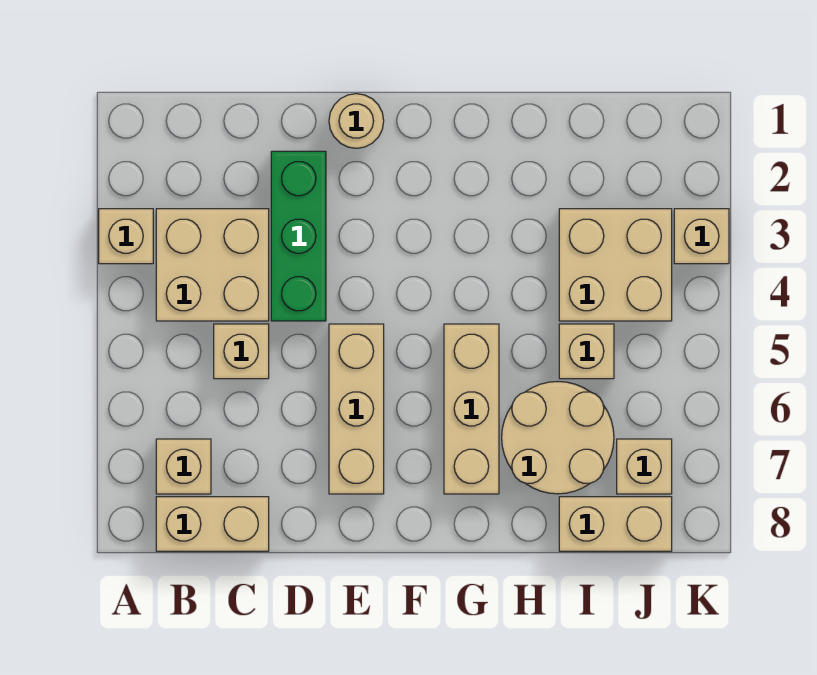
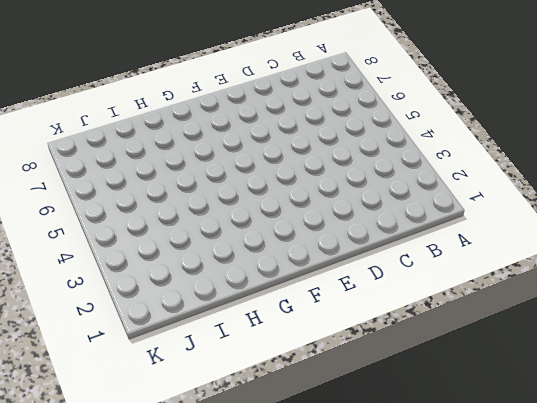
none -> tan brick A3 level 1
none -> tan brick B3:C4 level 1
none -> tan brick B7 level 1

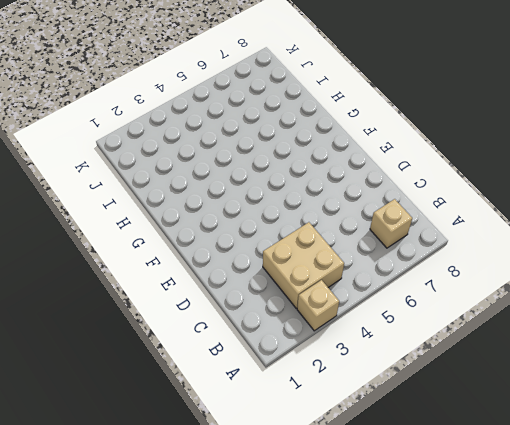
none -> tan brick B8:C8 level 1
none -> tan brick C5 level 1
none -> green brick D2:D4 level 1

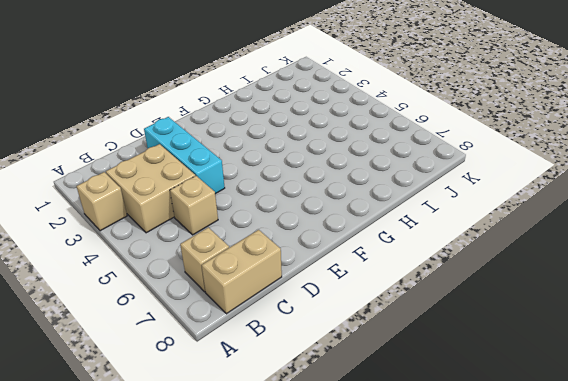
cyan brick D2:D4 level 1 -> green brick D2:D4 level 1
none -> tan round brick E1 level 1
none -> tan brick E5:E7 level 1
none -> tan brick G5:G7 level 1

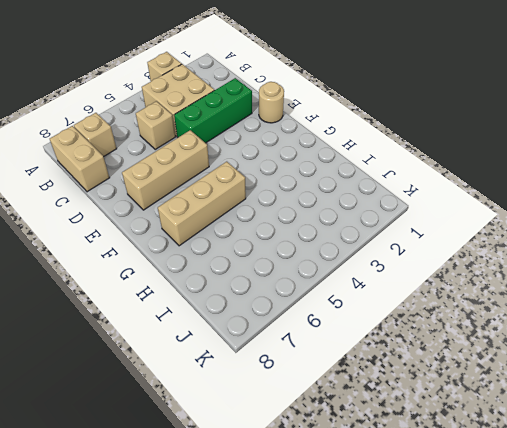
none -> tan round brick H6:I7 level 1
none -> tan brick I3:J4 level 1
none -> tan brick I5 level 1

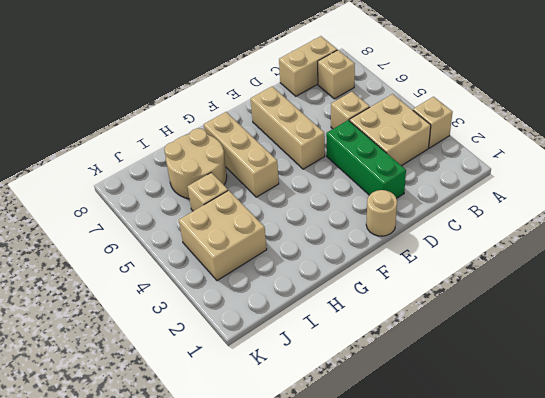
none -> tan brick I8:J8 level 1
none -> tan brick J7 level 1
none -> tan brick K3 level 1

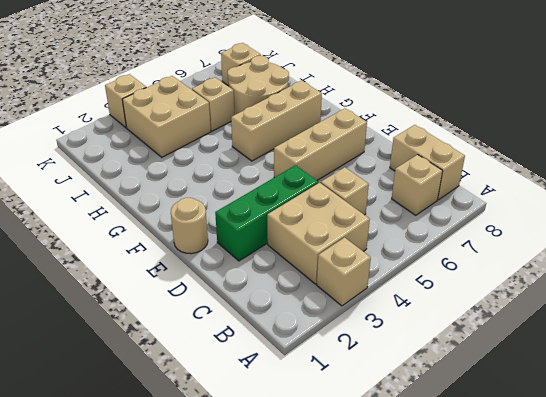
none -> tan brick I8:J8 level 1

